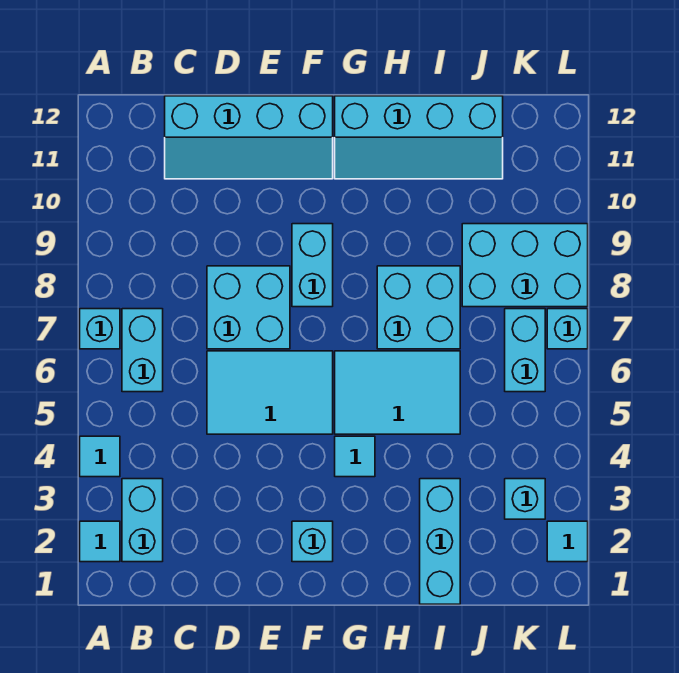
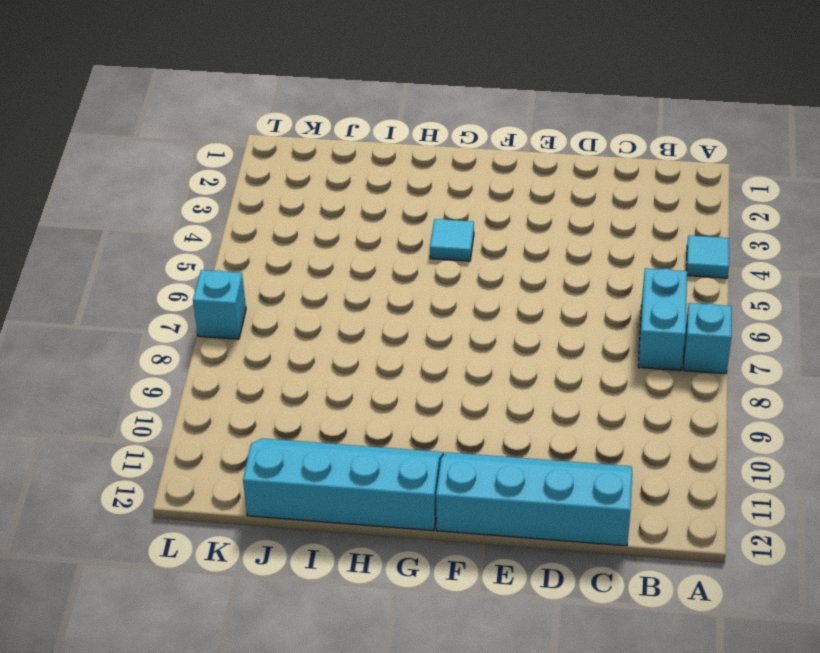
none -> cyan tile A2 level 1
none -> cyan brick B2:B3 level 1
none -> cyan tile D5:F6 level 1

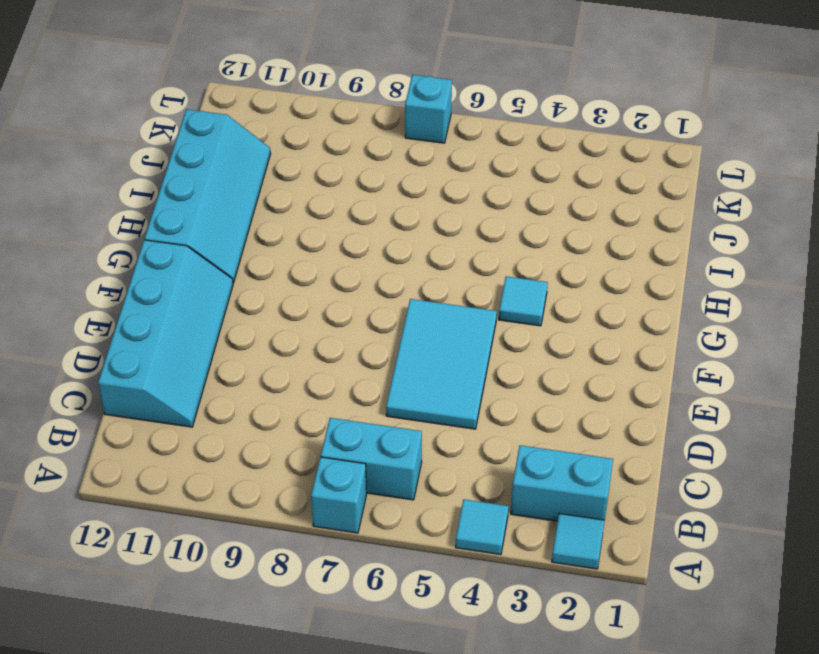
none -> cyan brick D7:E8 level 1
none -> cyan brick F2 level 1
none -> cyan brick F8:F9 level 1

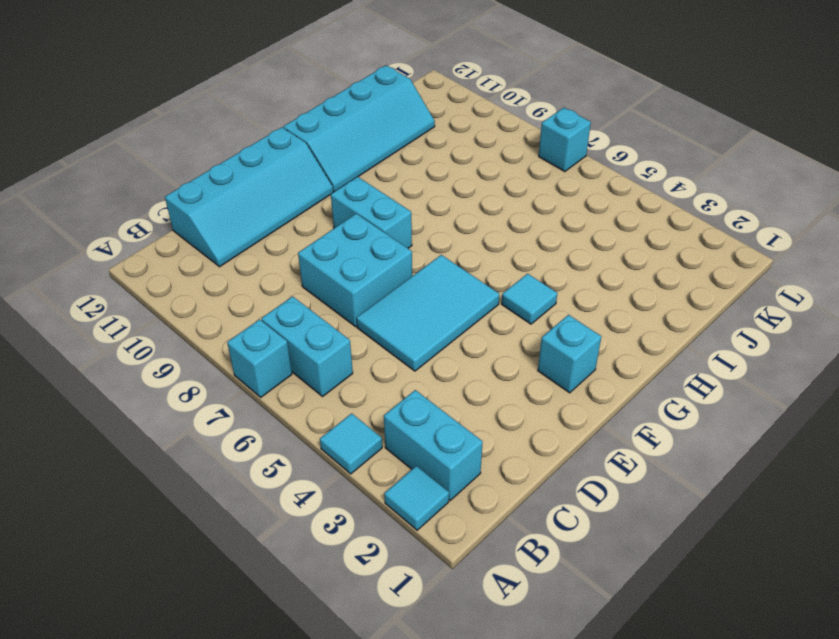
none -> cyan tile G5:I6 level 1
none -> cyan brick H7:I8 level 1
none -> cyan brick I1:I3 level 1

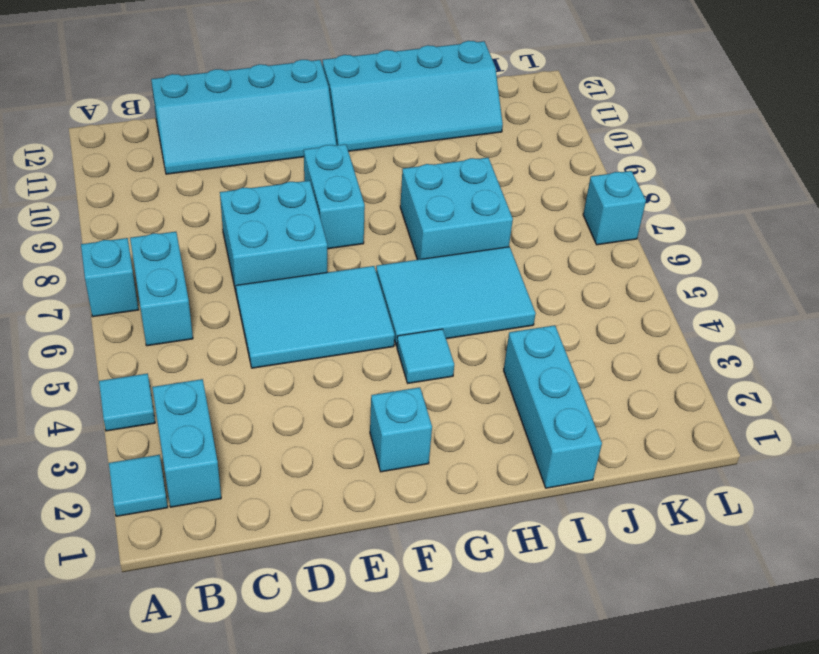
none -> cyan brick J8:L9 level 1
none -> cyan brick K3 level 1
none -> cyan brick K6:K7 level 1

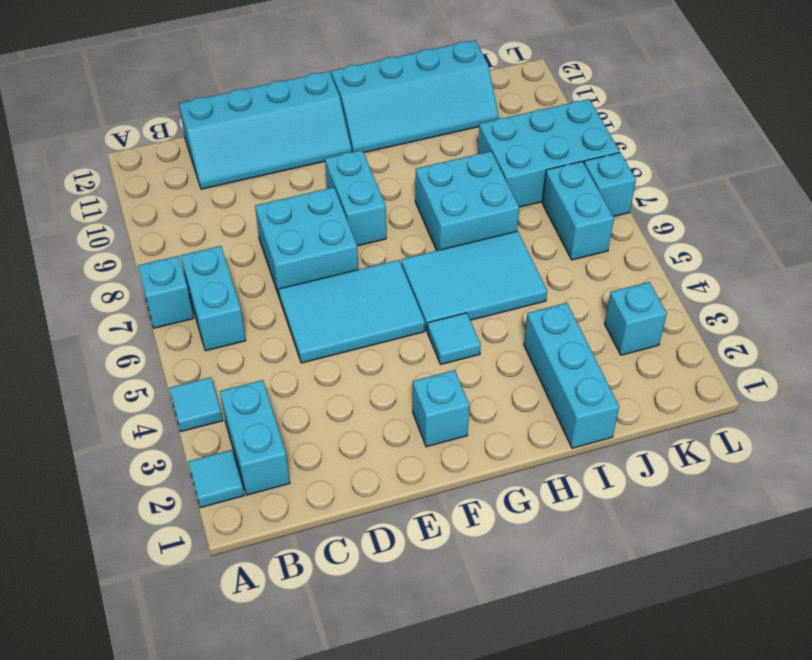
none -> cyan tile L2 level 1

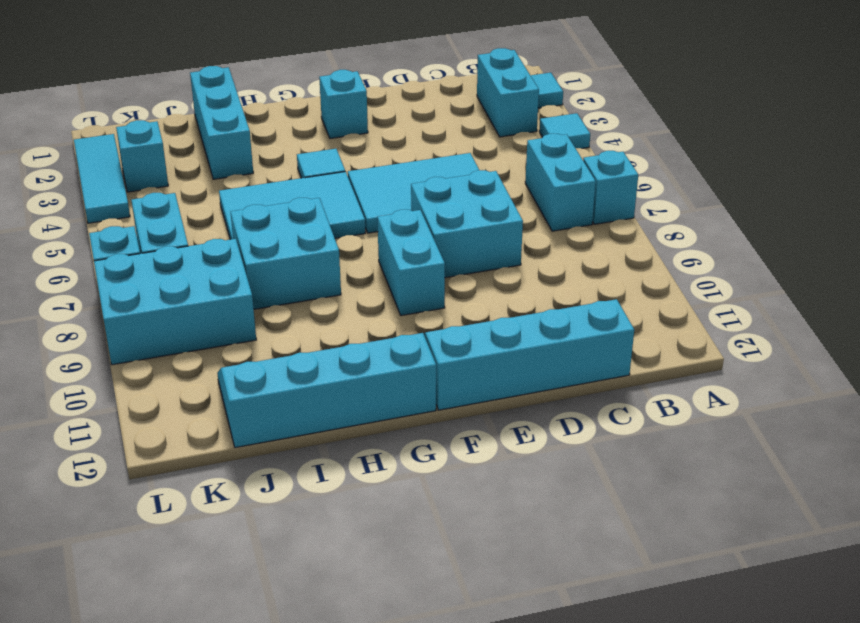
cyan tile L2:L4 level 1 -> cyan tile L2 level 1

